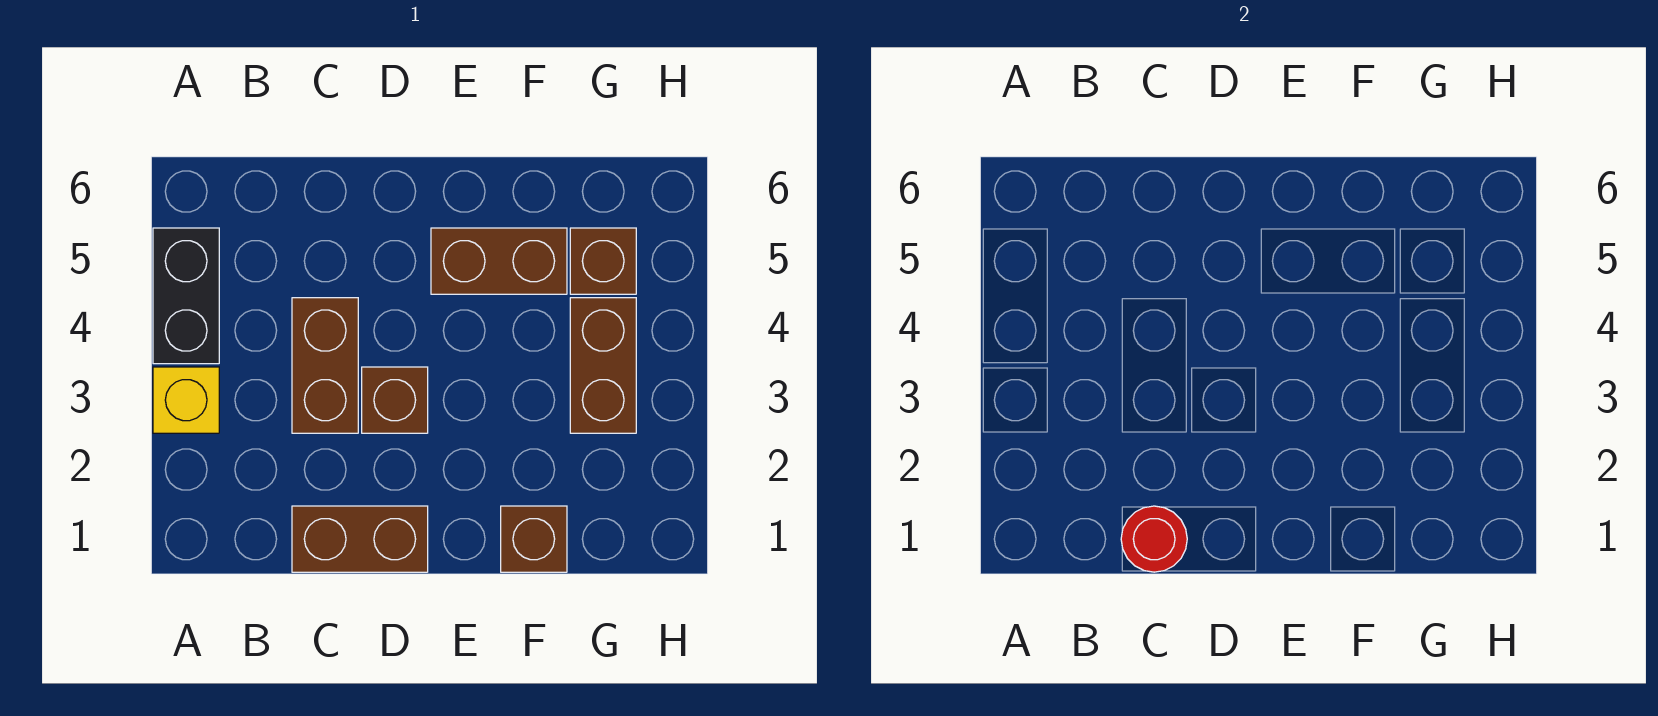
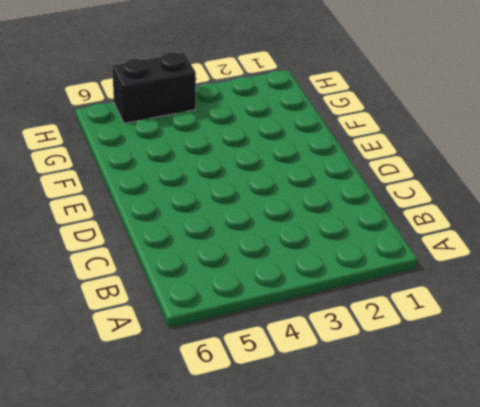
black brick H4:H5 level 1 -> black brick A4:A5 level 1
none -> yellow brick A3 level 1
none -> brown brick C1:D1 level 1

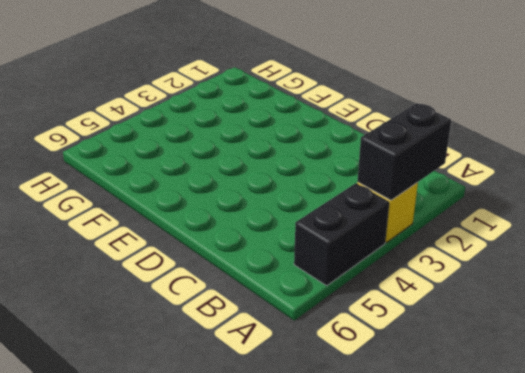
black brick A2:A3 level 2 -> none
none -> brown brick C1:D1 level 1
none -> brown brick C3:C4 level 1

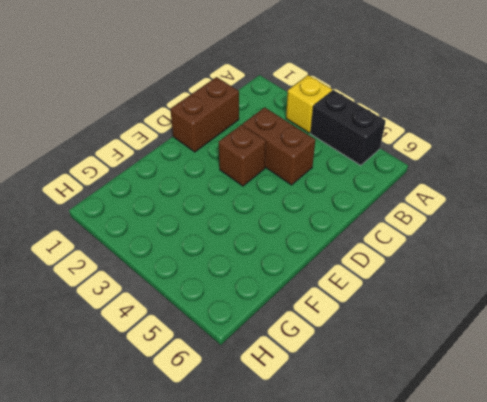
none -> brown brick E5:F5 level 1
none -> brown brick F1 level 1

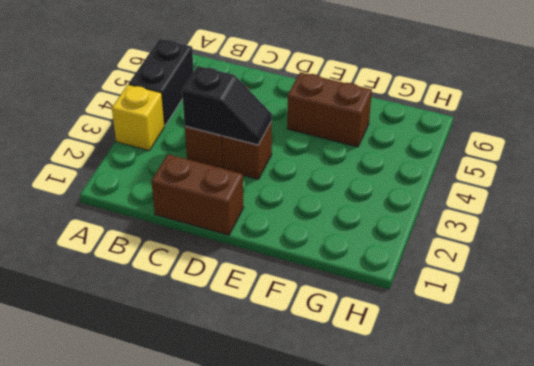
black slope C3:D3 level 2 top C -> none
none -> brown brick F1 level 1
none -> brown brick G3:G4 level 1

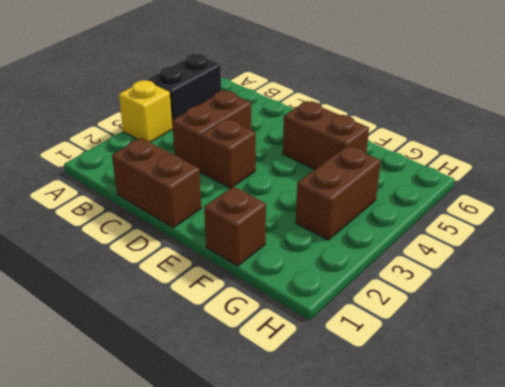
none -> brown brick G5 level 1
none -> red round brick C1 level 2

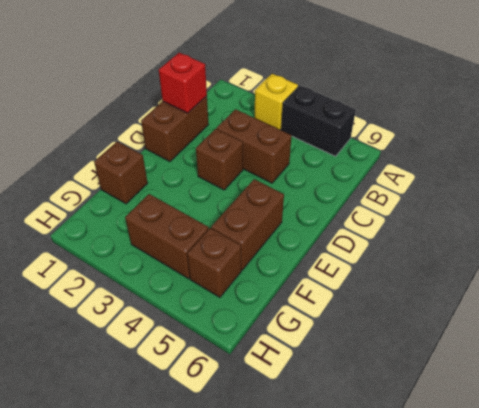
red brick C1 level 2 -> red round brick C1 level 2

